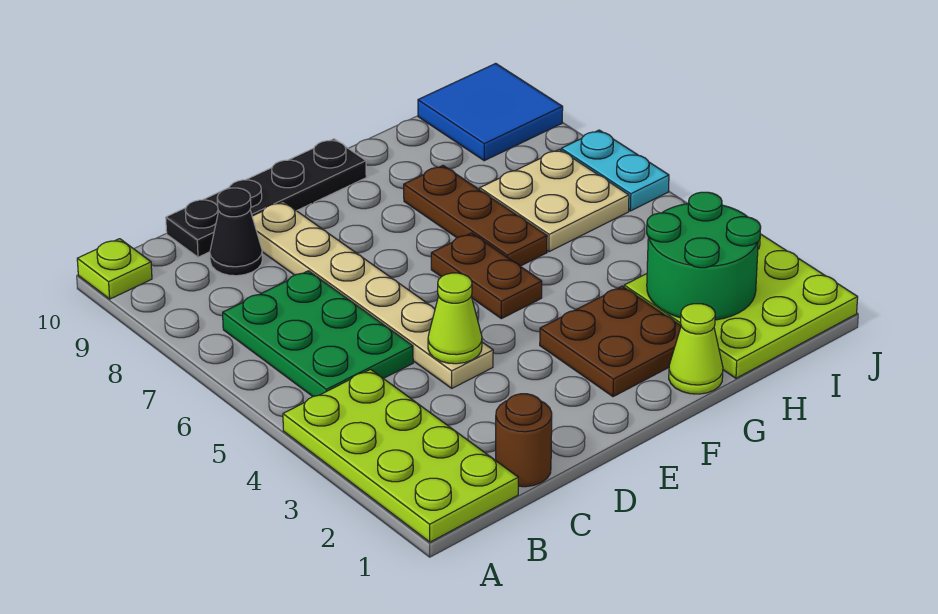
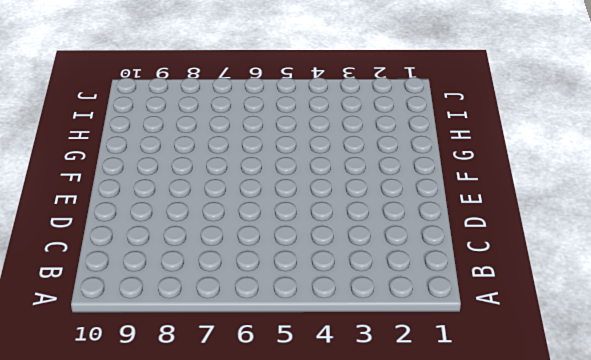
none -> lime plate A1:B4 level 1
none -> lime plate A10 level 1
none -> green plate B5:C7 level 1

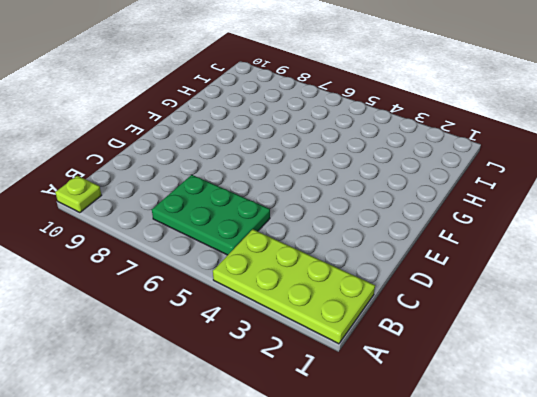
none -> brown round brick C1 level 1
none -> black cone C9 level 1
none -> black plate C10:F10 level 1

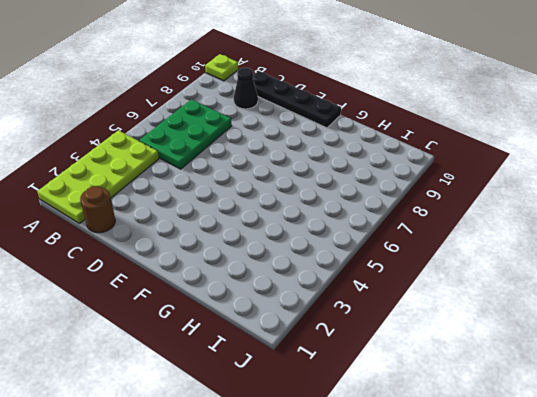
none -> tan plate D4:D9 level 1
none -> brown plate F2:G3 level 1
none -> brown plate F5:F6 level 1

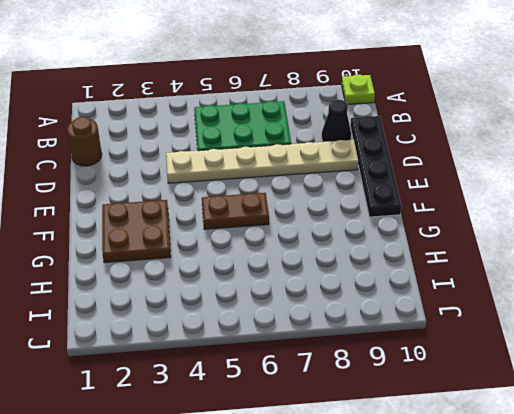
none -> lime plate A1:B4 level 1
none -> lime cone G1 level 1
none -> brown plate G6:G8 level 1

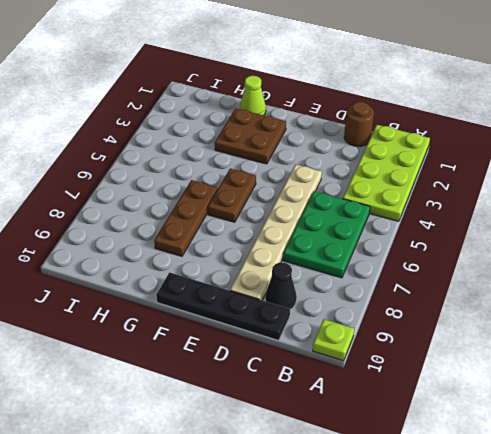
none -> lime plate H1:J3 level 1
none -> tan plate H6:I7 level 1
none -> blue tile I9:J10 level 1

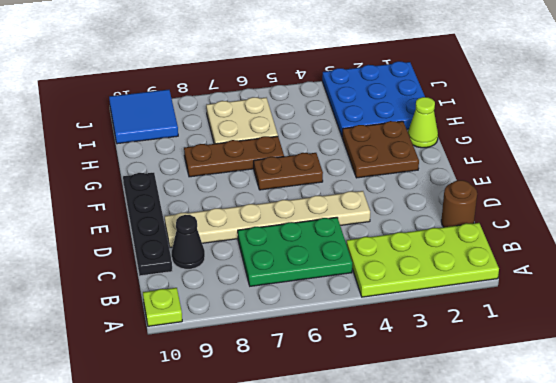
blue plate H1:J3 level 1 -> lime plate H1:J3 level 1
none -> cyan plate J6:J7 level 1
none -> lime cone D4 level 2
none -> green round brick H2:I3 level 2

